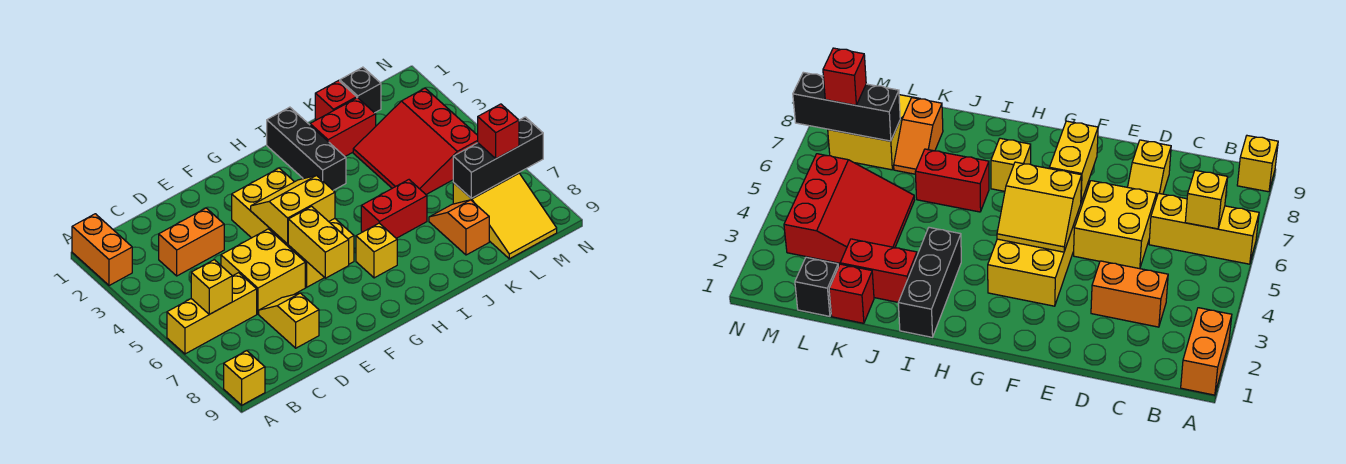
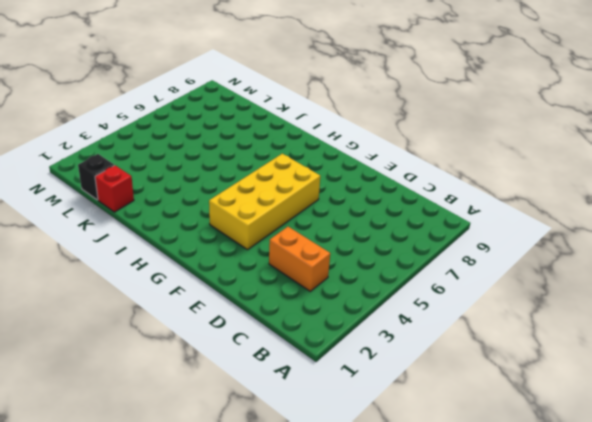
none -> orange brick A1:A2 level 1
none -> yellow brick A6:C6 level 1
none -> yellow brick A9 level 1

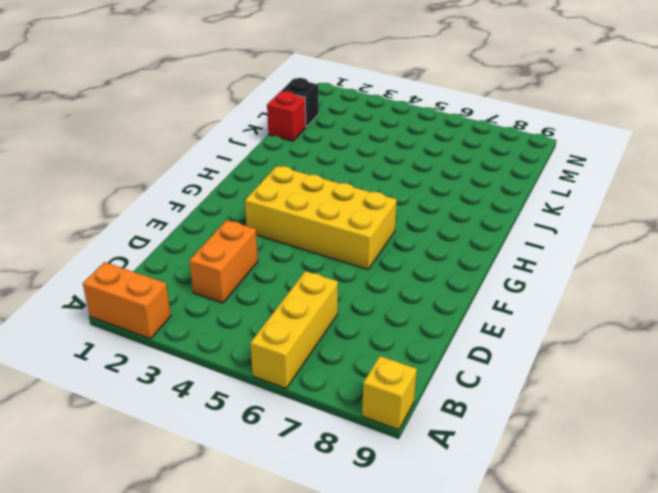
none -> yellow brick D5:E6 level 1
none -> yellow slope D7:D8 level 1 top 8
none -> yellow brick H7 level 1

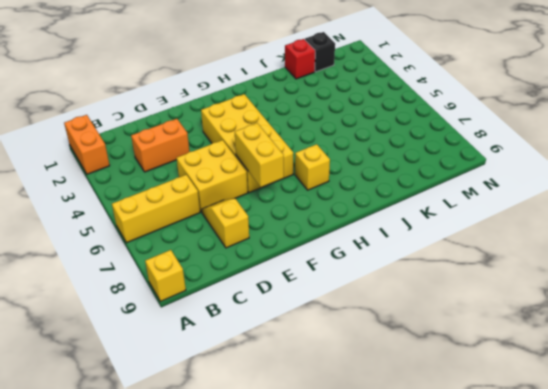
none -> black brick I1:I3 level 1
none -> red brick I6:J6 level 1
none -> red brick J2:K2 level 1

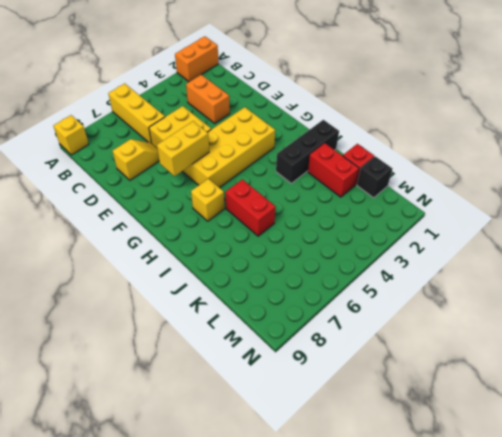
none -> red slope K3:M5 level 1 top M
none -> orange slope K7:K8 level 1 top 8
none -> yellow slope L7:M9 level 1 top 7

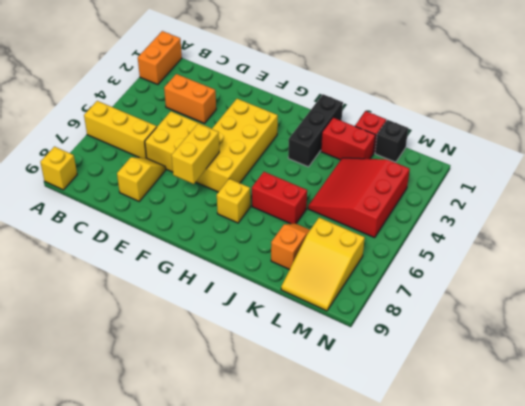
none -> yellow brick B6 level 2
none -> yellow slope F4:G5 level 2 top 5
none -> black brick L7:N7 level 2

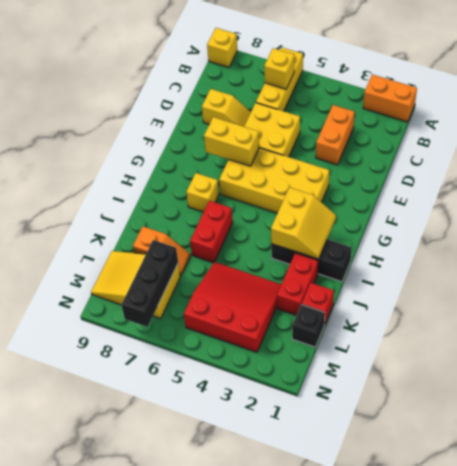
yellow slope H2:I3 level 2 top 3 -> yellow slope F4:G5 level 2 top 5
none -> red brick M7 level 3

